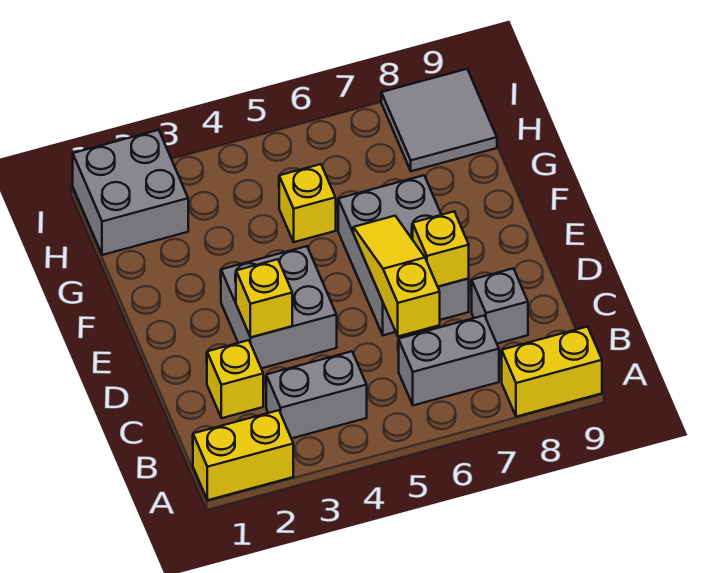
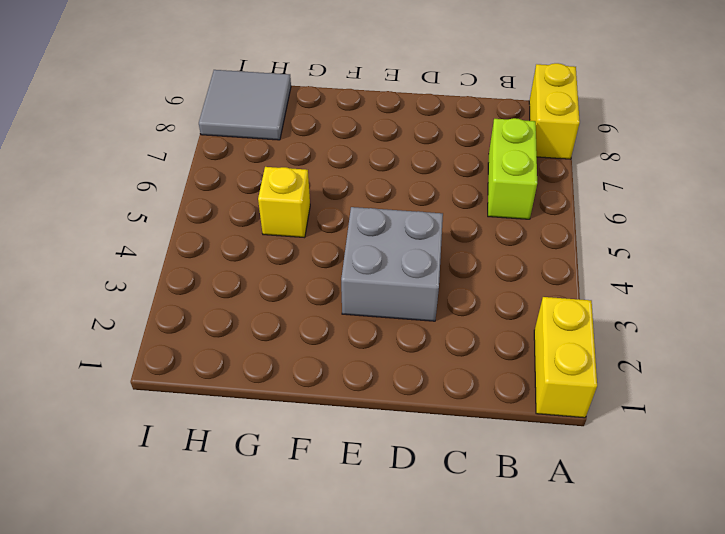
lime brick B6:B7 level 1 -> grey brick B6:B7 level 1
none -> grey brick B3:B4 level 1
none -> yellow brick C2 level 1
none -> grey brick C8 level 1

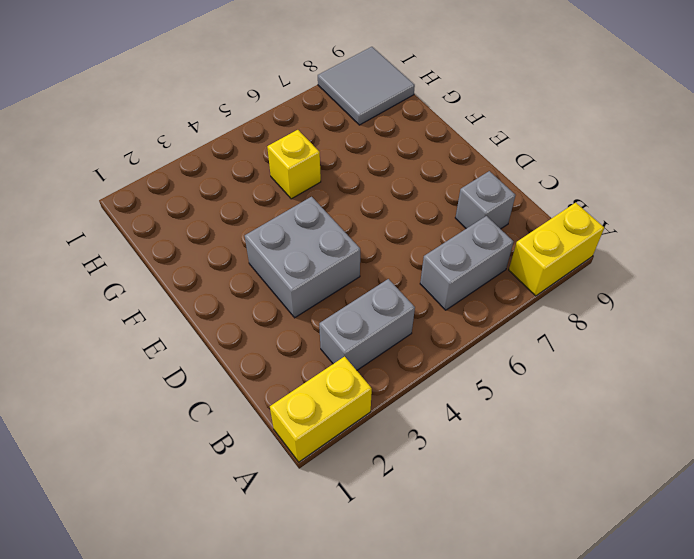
none -> yellow brick C2 level 1
none -> grey brick D6:F7 level 1
none -> grey brick H1:I2 level 1

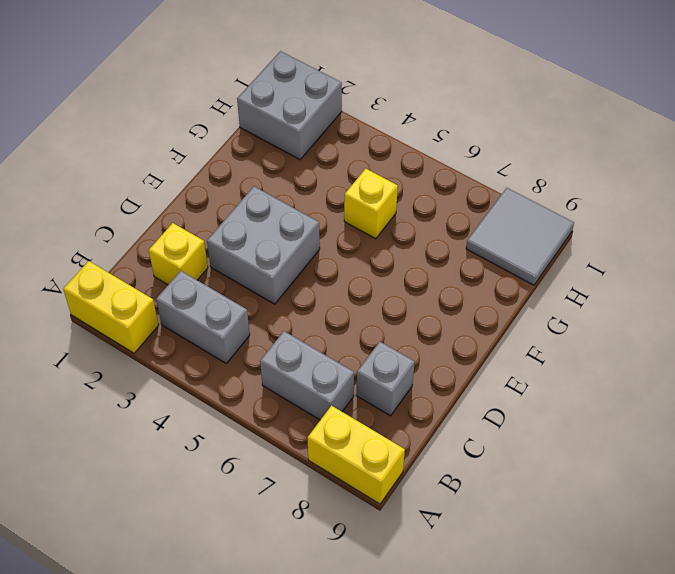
none -> grey brick D6:F7 level 1
none -> yellow slope C6:E6 level 2 top C
none -> yellow brick D3 level 2

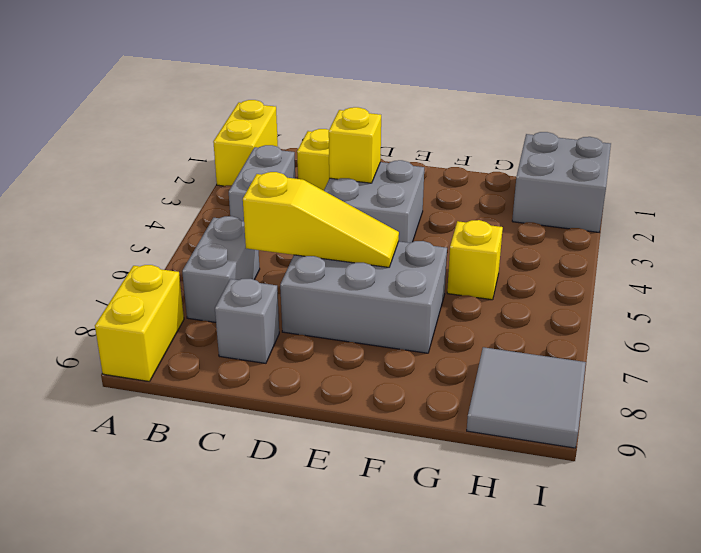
none -> yellow brick D7 level 2

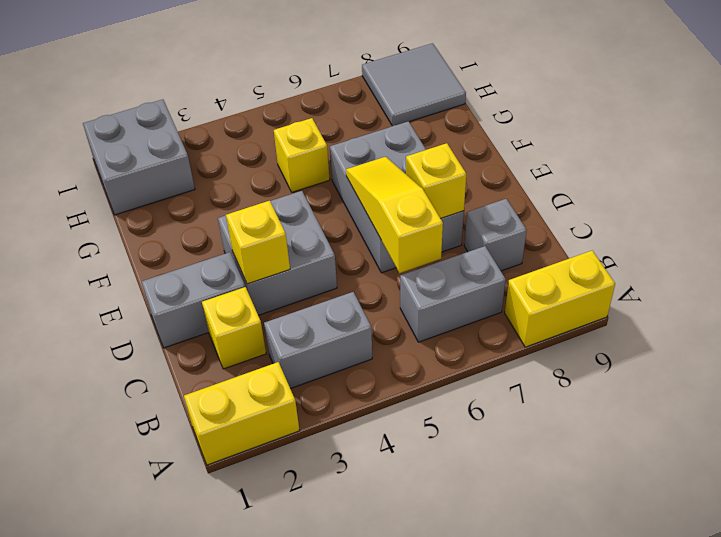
grey brick D1:D2 level 1 -> none

